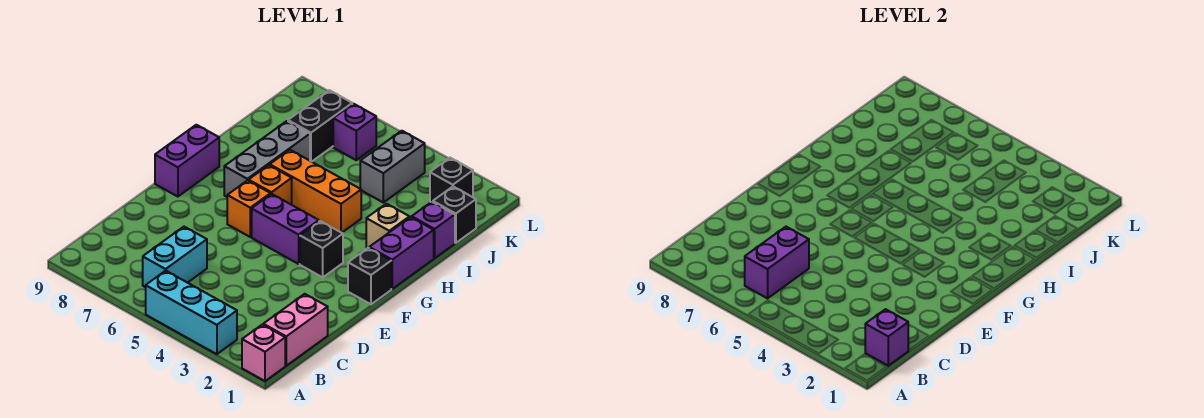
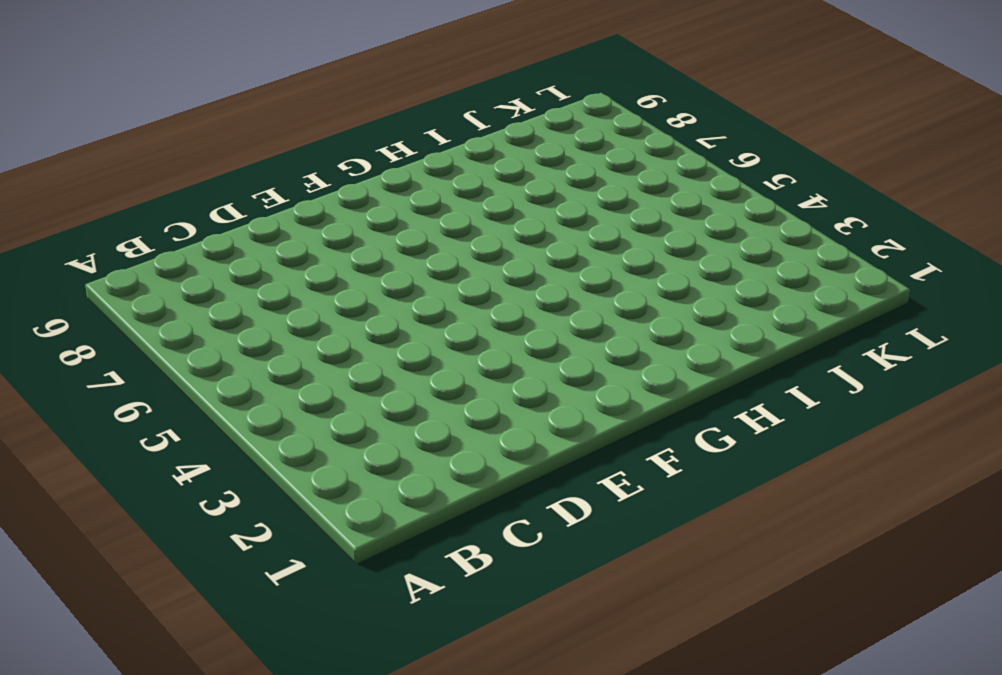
none -> pink brick A1 level 1
none -> cyan brick A3:A5 level 1
none -> pink brick B1:C1 level 1

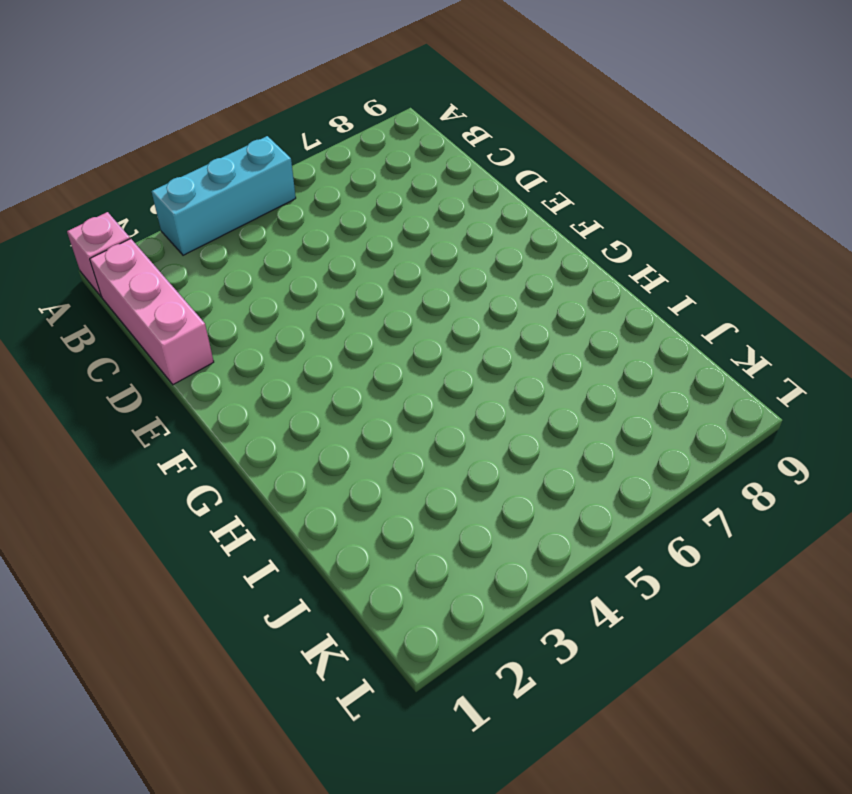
pink brick B1:D1 level 1 -> pink brick B1:C1 level 1
none -> cyan brick B6:C6 level 1
none -> black brick F1 level 1
none -> black brick F3 level 1

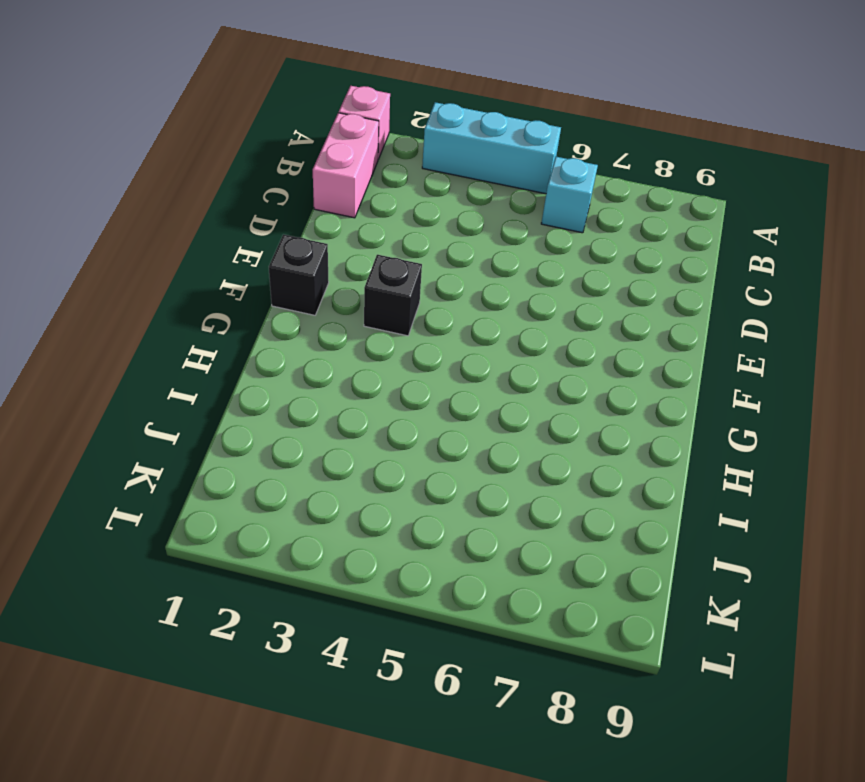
cyan brick B6 level 1 -> cyan brick B6:C6 level 1
none -> purple brick F4:F5 level 1
none -> orange brick F6 level 1
none -> purple brick F9:G9 level 1

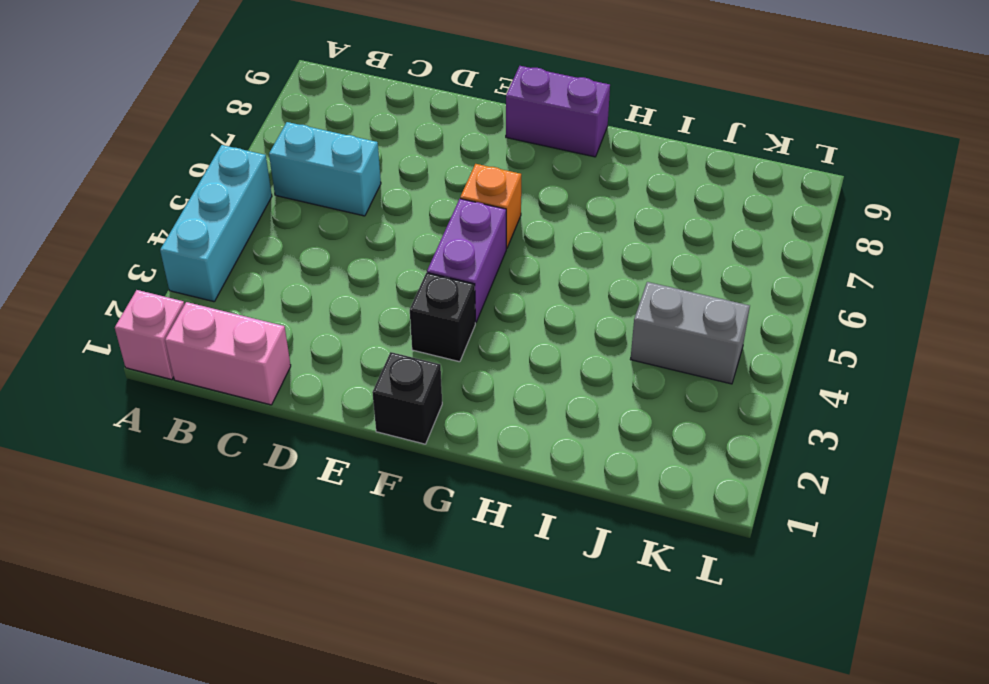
none -> purple brick G1:H1 level 1
none -> orange brick G6 level 1
none -> grey brick G7:I7 level 1

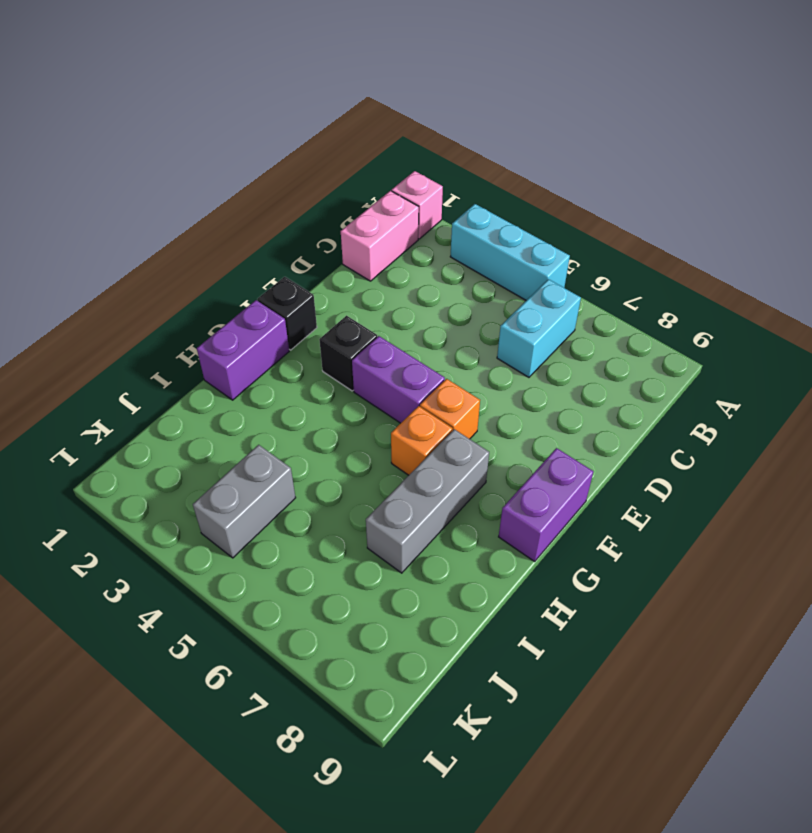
none -> tan brick H2 level 1
none -> orange brick H4:H6 level 1
none -> purple brick I1 level 1

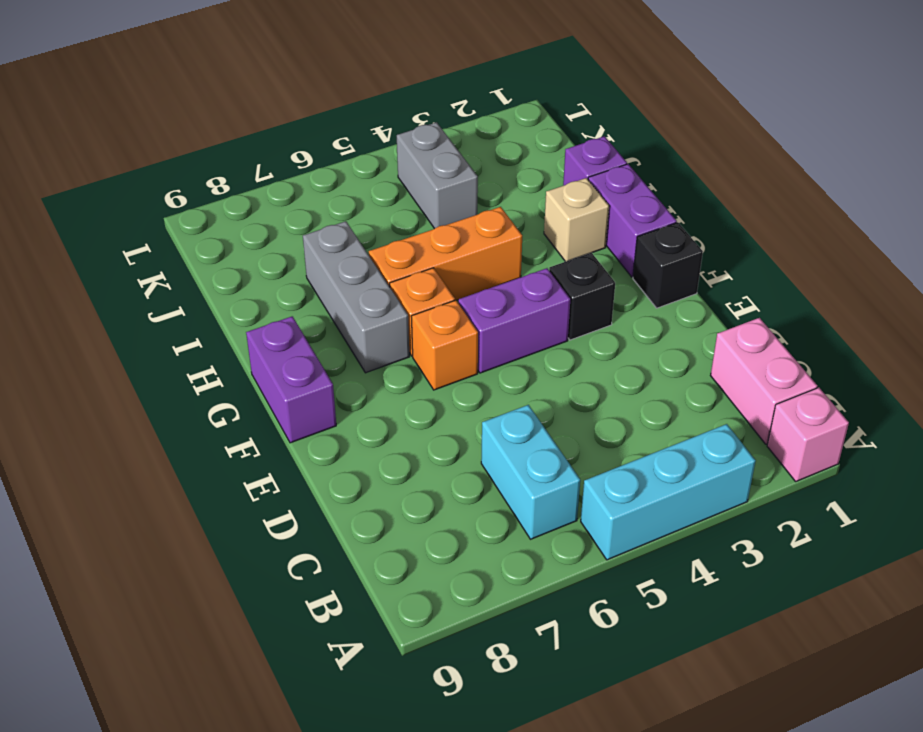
none -> black brick J1 level 1
none -> black brick J7:K7 level 1
none -> black brick K2 level 1

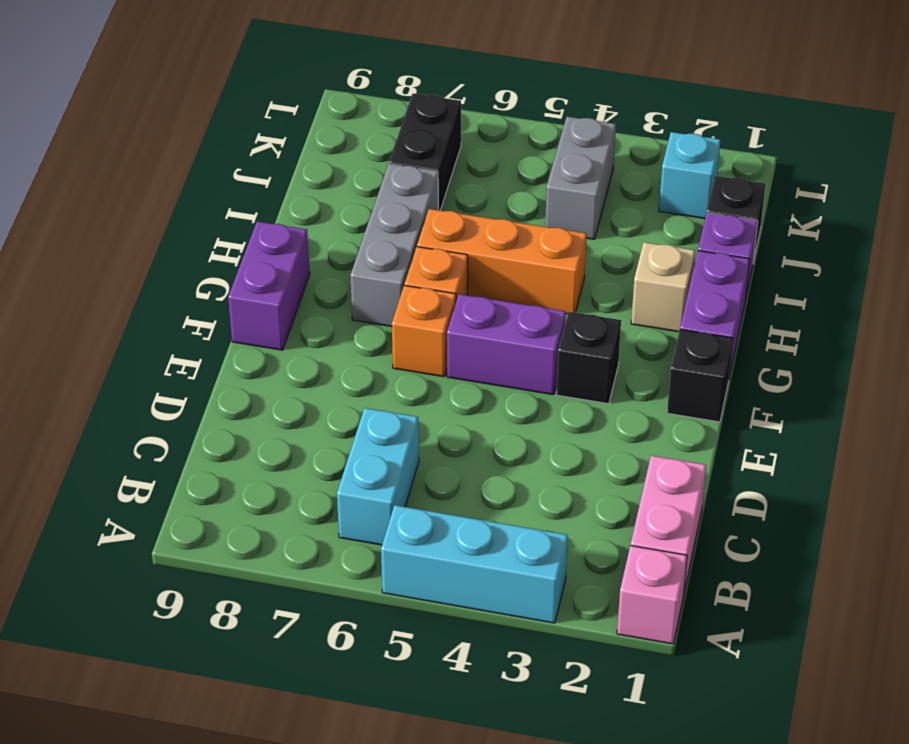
cyan brick K2 level 1 -> black brick K2 level 1
none -> purple brick K6 level 1
none -> purple brick B1 level 2
none -> purple brick B6:C6 level 2

